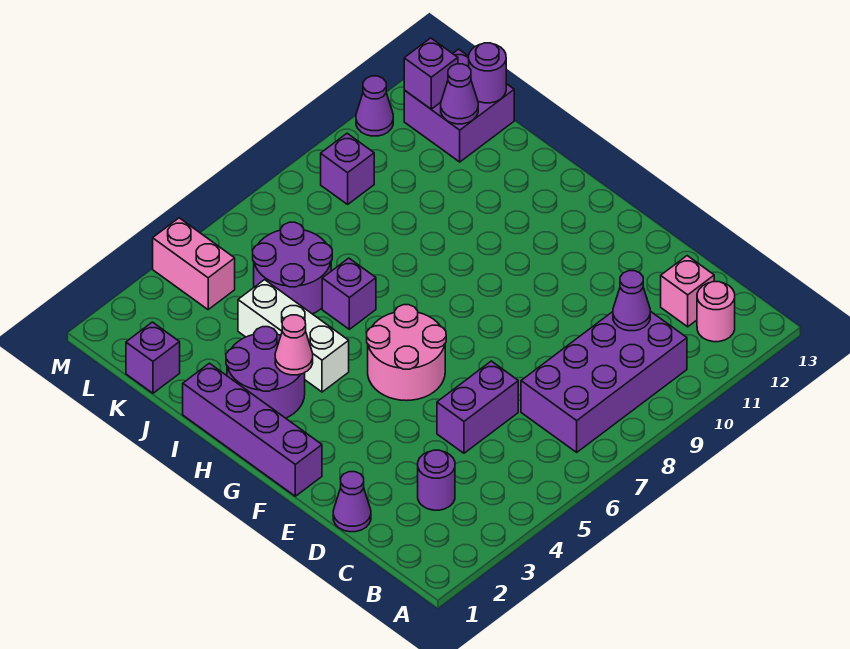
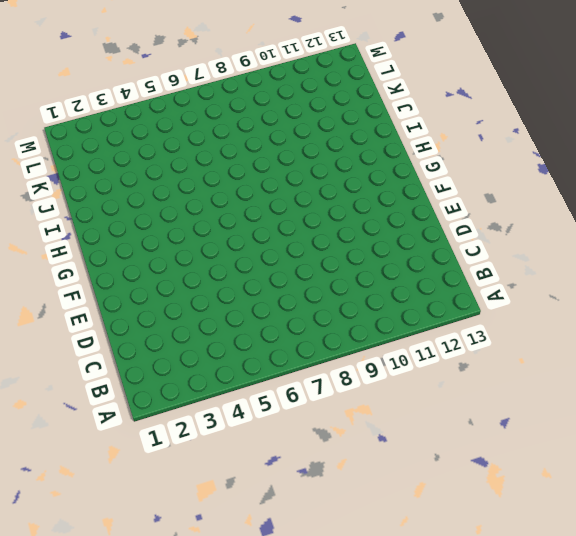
none -> purple brick B7:C10 level 1
none -> pink round brick B12 level 1
none -> purple round brick C3 level 1

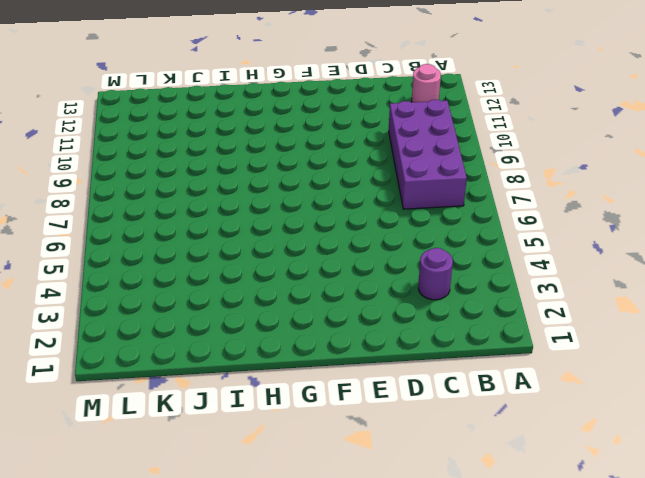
none -> pink brick C12 level 1
none -> purple cone D1 level 1
none -> purple brick D5:D6 level 1

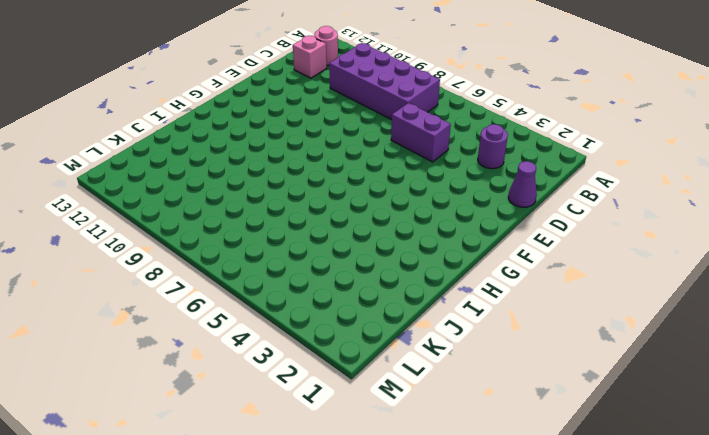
none -> purple brick F1:I1 level 1
none -> pink round brick F5:G6 level 1
none -> purple round brick H2:I3 level 1

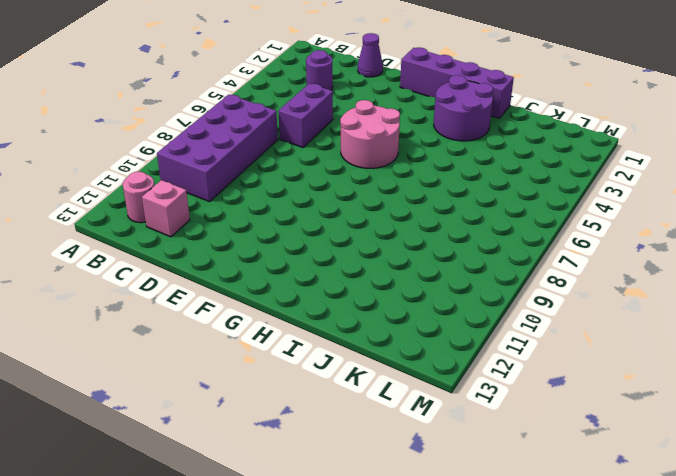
none -> white brick H4:J4 level 1
none -> purple brick I6 level 1
none -> purple round brick J5:K6 level 1

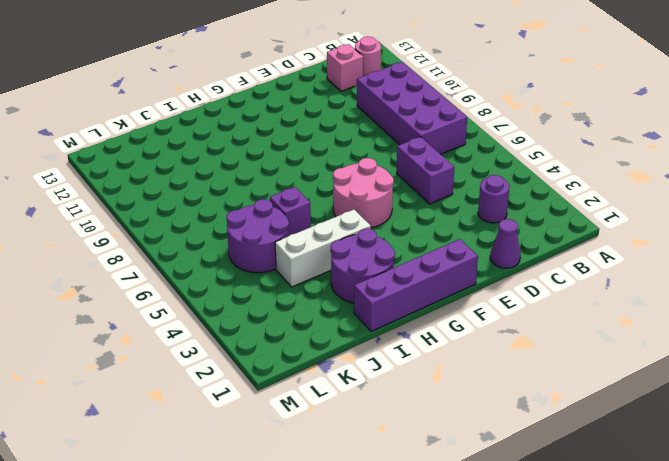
none -> purple brick K1 level 1
none -> purple brick K12:L13 level 1
none -> pink brick L4:M4 level 1

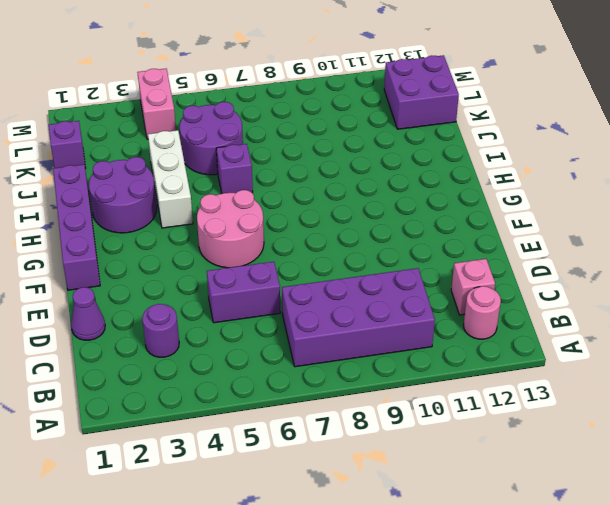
none -> purple brick L9 level 1
none -> purple cone M11 level 1
none -> purple cone C10 level 2

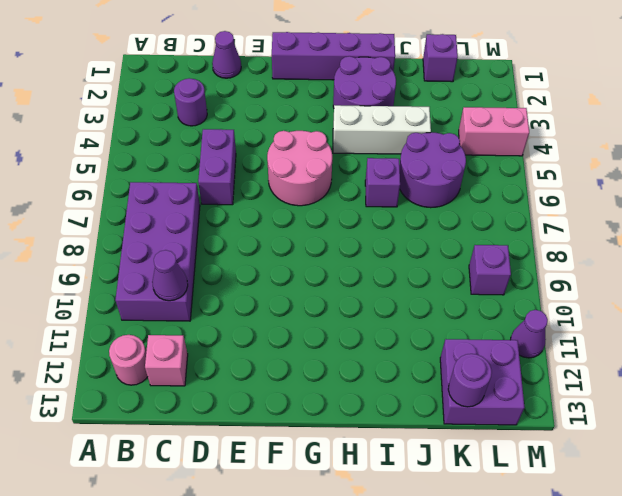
none -> pink cone H3 level 2
none -> purple cone K12 level 2
none -> purple brick L12 level 2

